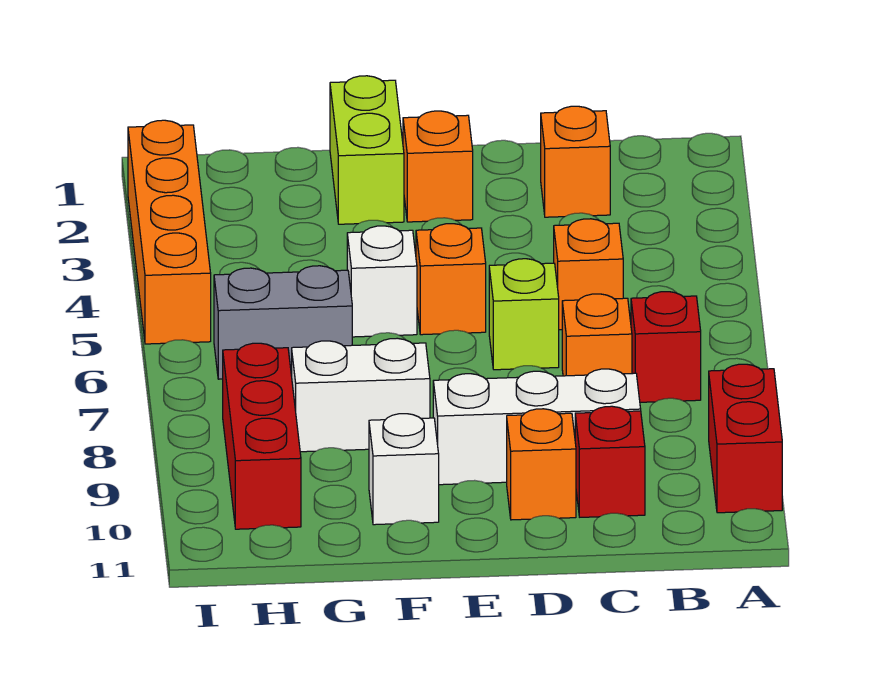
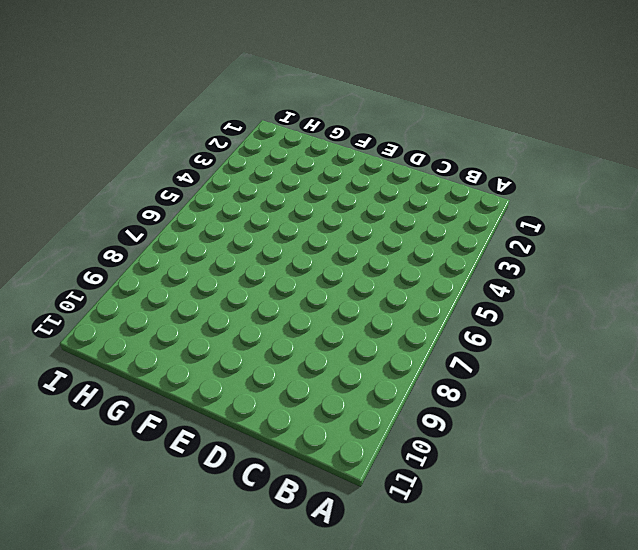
none -> red brick A9:A10 level 1
none -> red brick B7 level 1
none -> orange brick C2 level 1

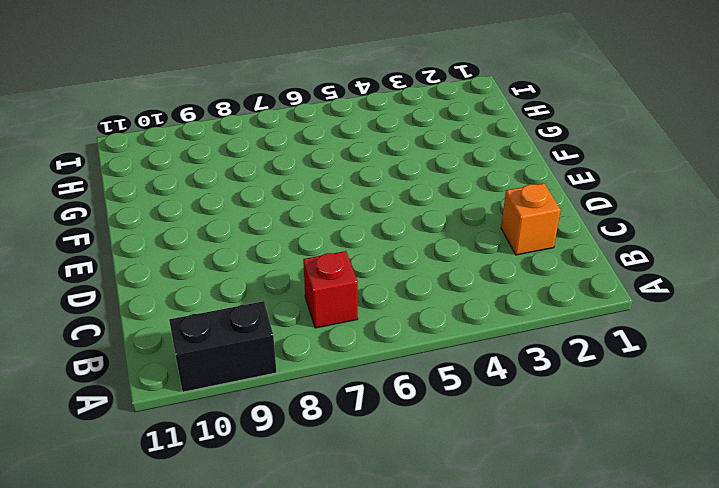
black brick A9:A10 level 1 -> red brick A9:A10 level 1
none -> orange brick C5 level 1
none -> orange brick C7 level 1
none -> white brick C9:E9 level 1

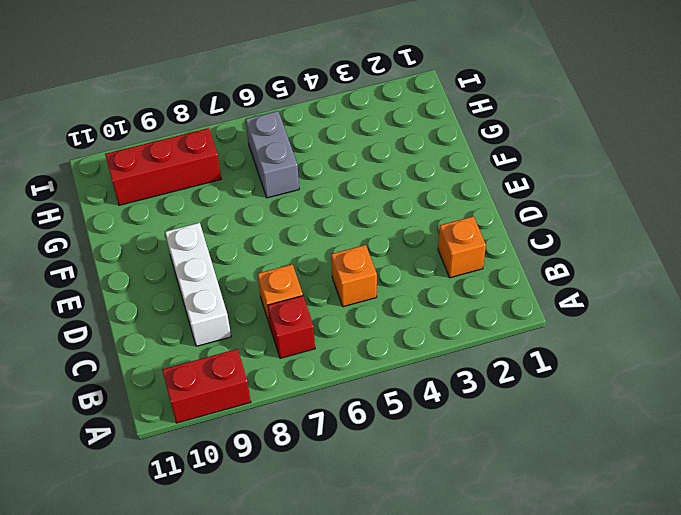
none -> red brick C10 level 1
none -> lime brick D6 level 1
none -> orange brick D10 level 1

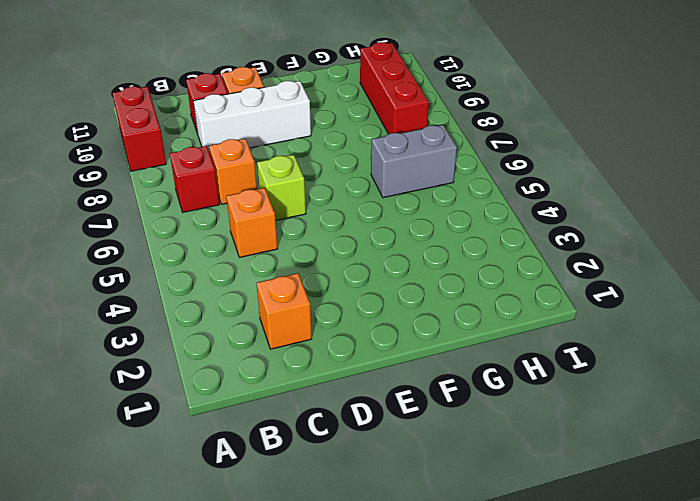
none -> orange brick E2 level 1
none -> orange brick E5 level 1
none -> lime brick F1:F2 level 1

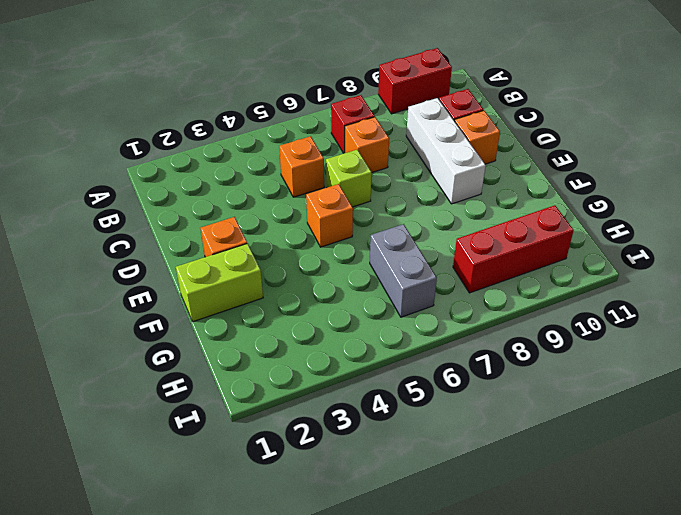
none -> orange brick C2 level 1
none -> white brick F5 level 1
none -> white brick F8:G8 level 1

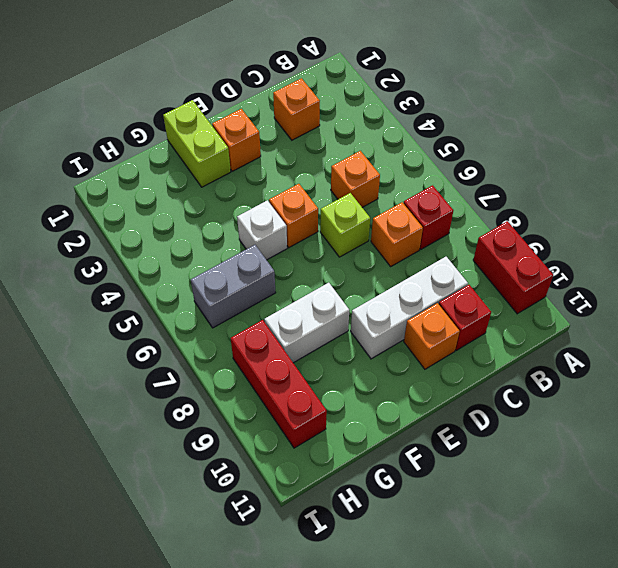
none -> white brick F10 level 1
none -> orange brick I2:I5 level 1

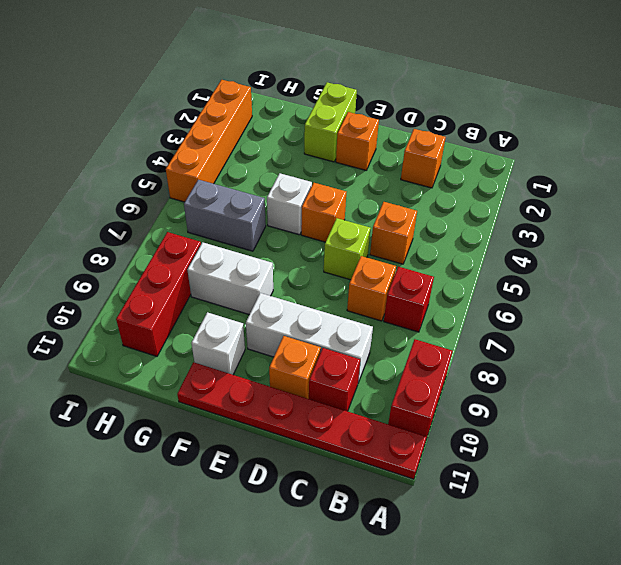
red plate A11:F11 level 1 -> none

